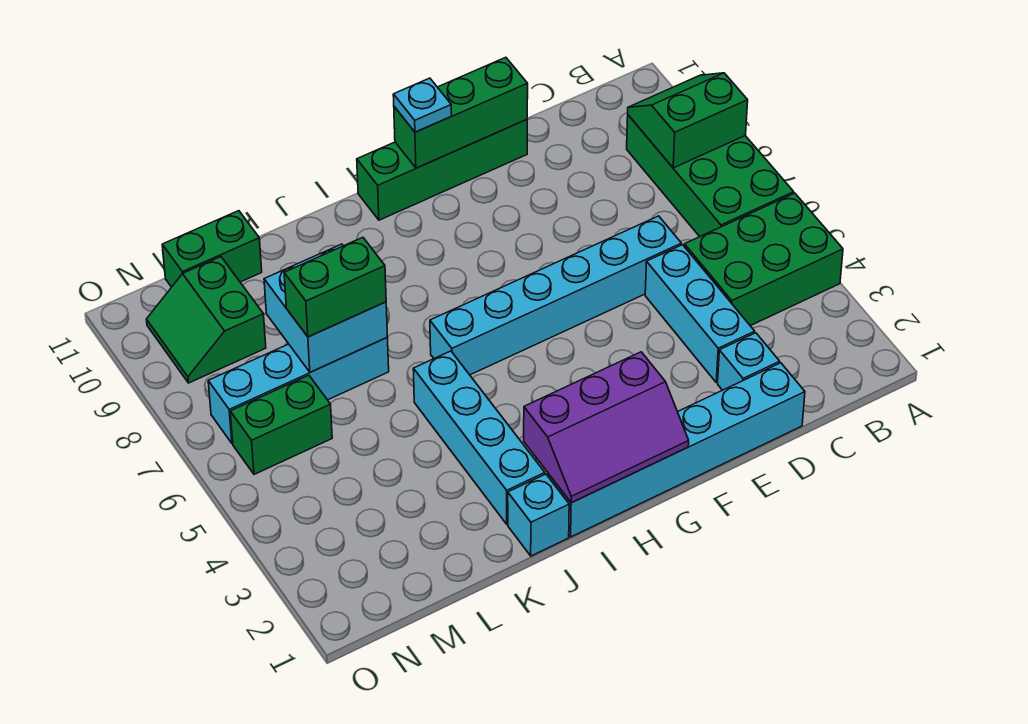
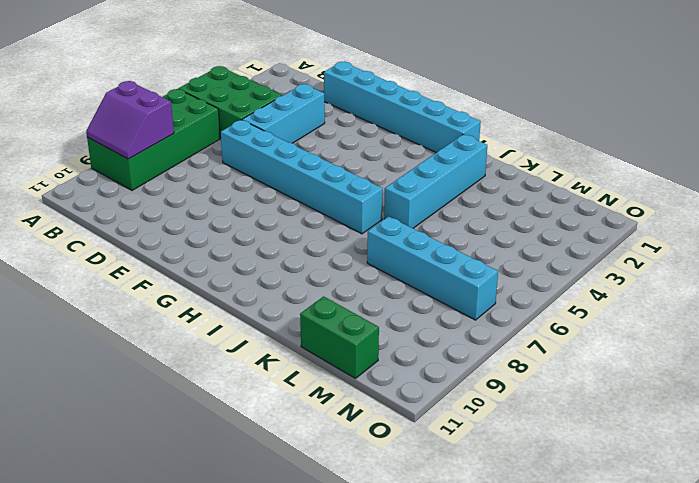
purple slope A8:B9 level 2 top 8 -> green slope A8:B9 level 2 top 8
none -> cyan brick D2 level 1
none -> green brick E11:H11 level 1
none -> cyan brick J1 level 1

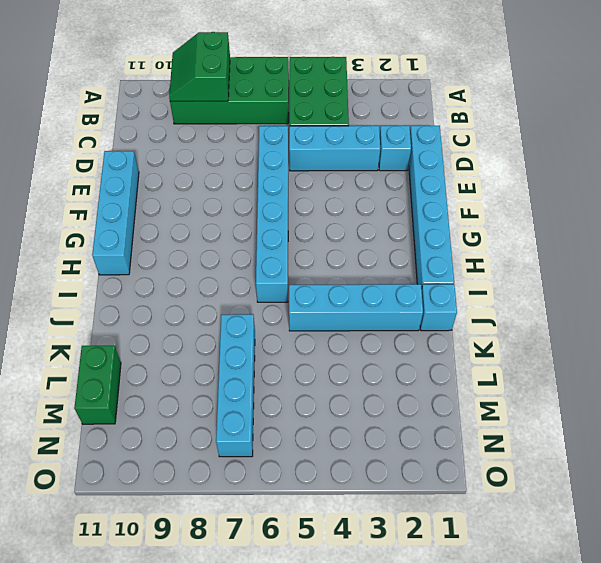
cyan brick E11:H11 level 1 -> green brick E11:H11 level 1
none -> green brick M6:N6 level 1
none -> green slope M9:N10 level 1 top M
none -> green brick E11:G11 level 2

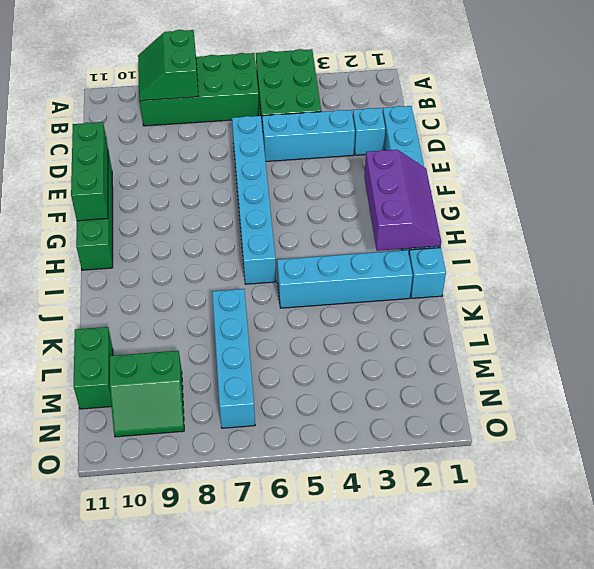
none -> green brick M6:N6 level 1
none -> cyan brick K7:L8 level 2
none -> cyan plate G11 level 3

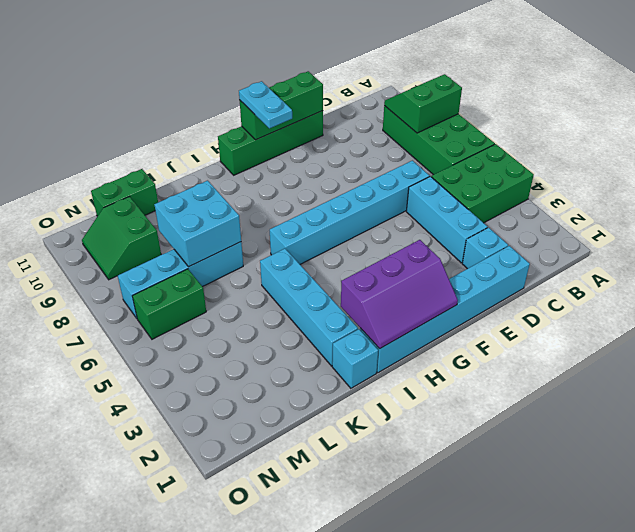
cyan plate G10:G11 level 3 -> cyan plate G11 level 3
none -> green brick K7:L7 level 3

